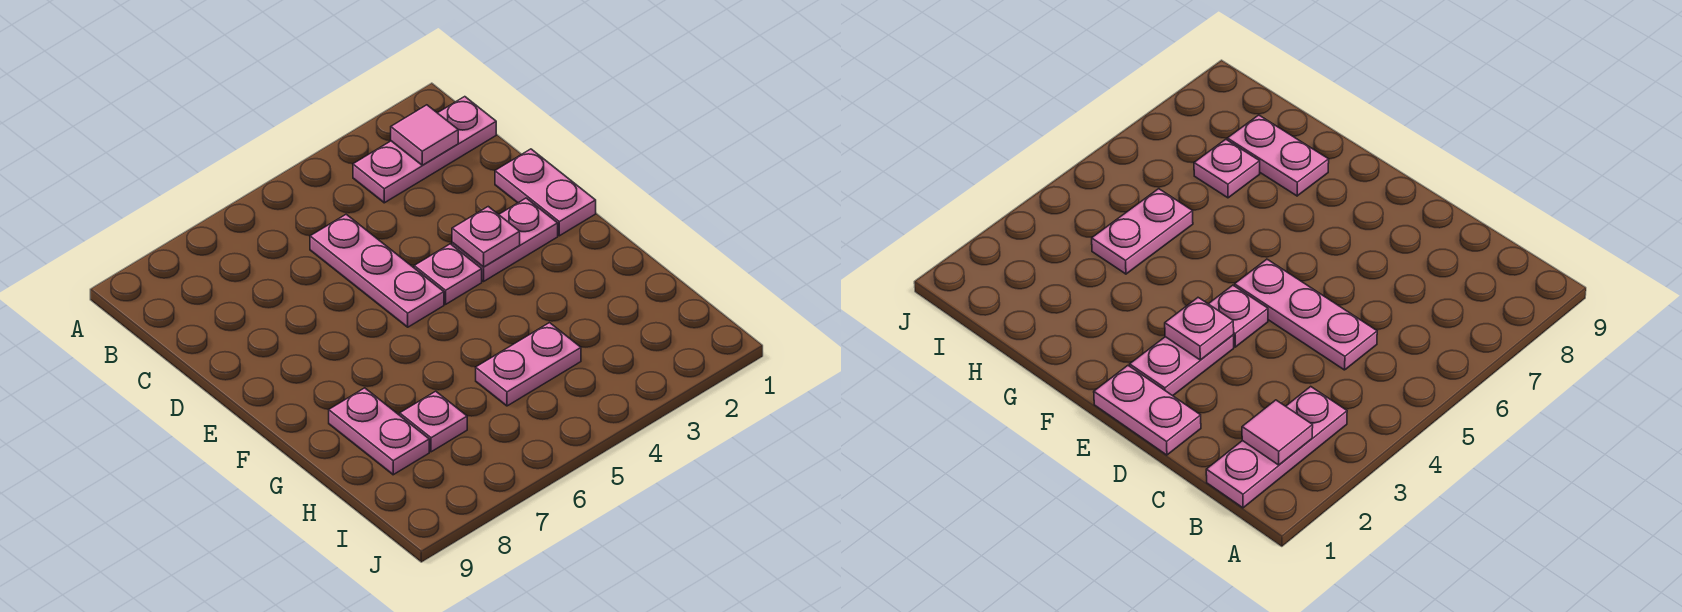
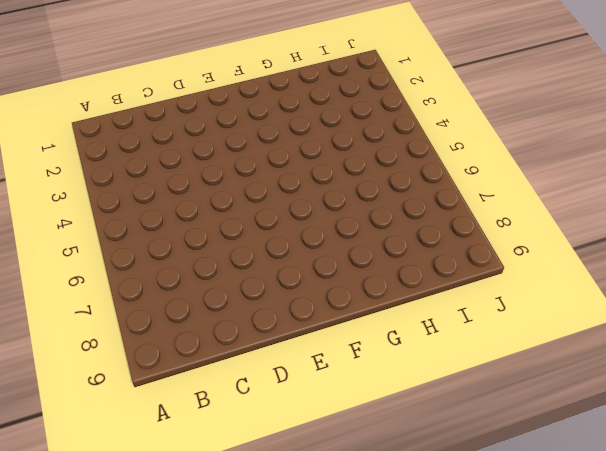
none -> pink plate B1:B3 level 1
none -> pink plate C5:E5 level 1

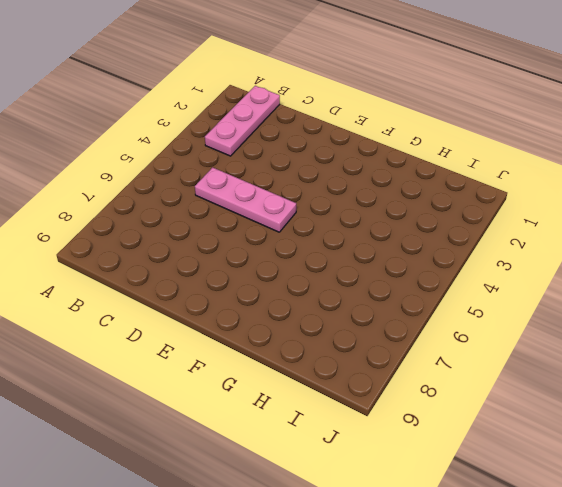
none -> pink plate D1:E1 level 1
none -> pink plate E2:E3 level 1

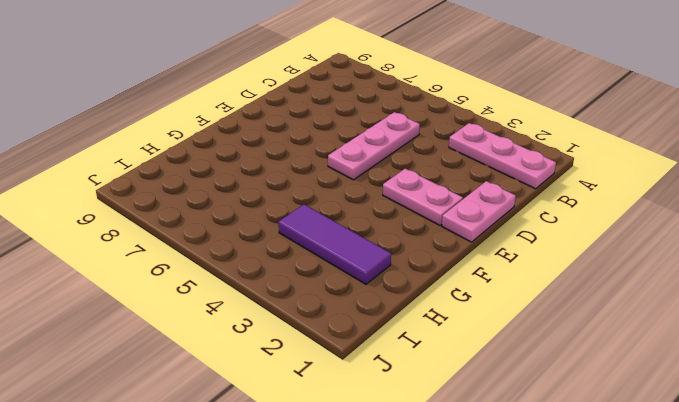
purple tile H2:H4 level 1 -> pink plate H4:H5 level 1
none -> pink plate E4 level 1
none -> pink plate G8:H8 level 1

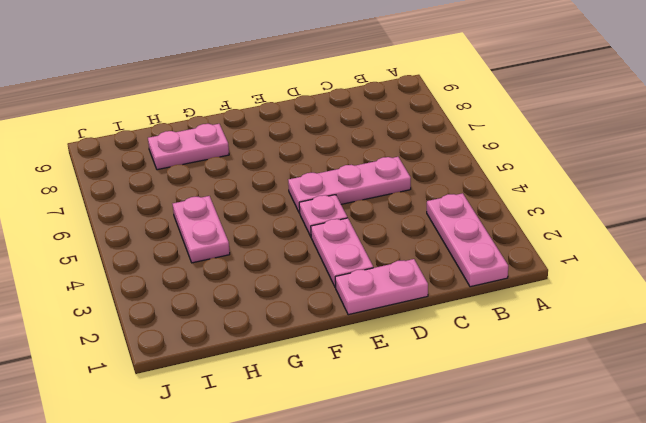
none -> pink plate H7 level 1
none -> pink tile B2 level 2

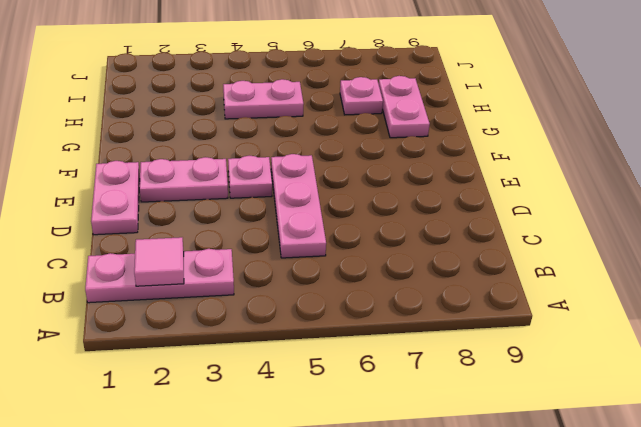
none -> pink plate E3 level 2

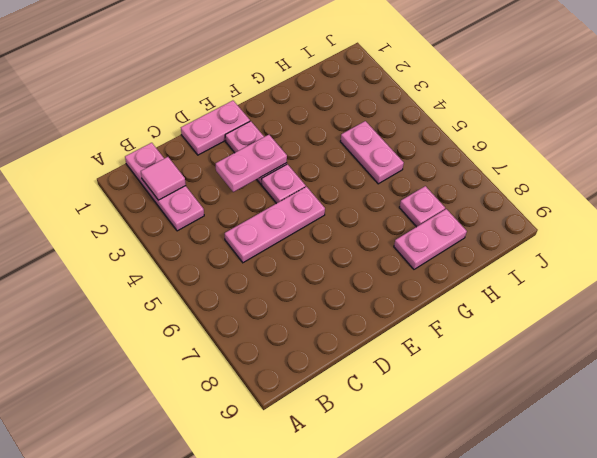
pink plate D3:E3 level 2 -> pink plate E3 level 2

